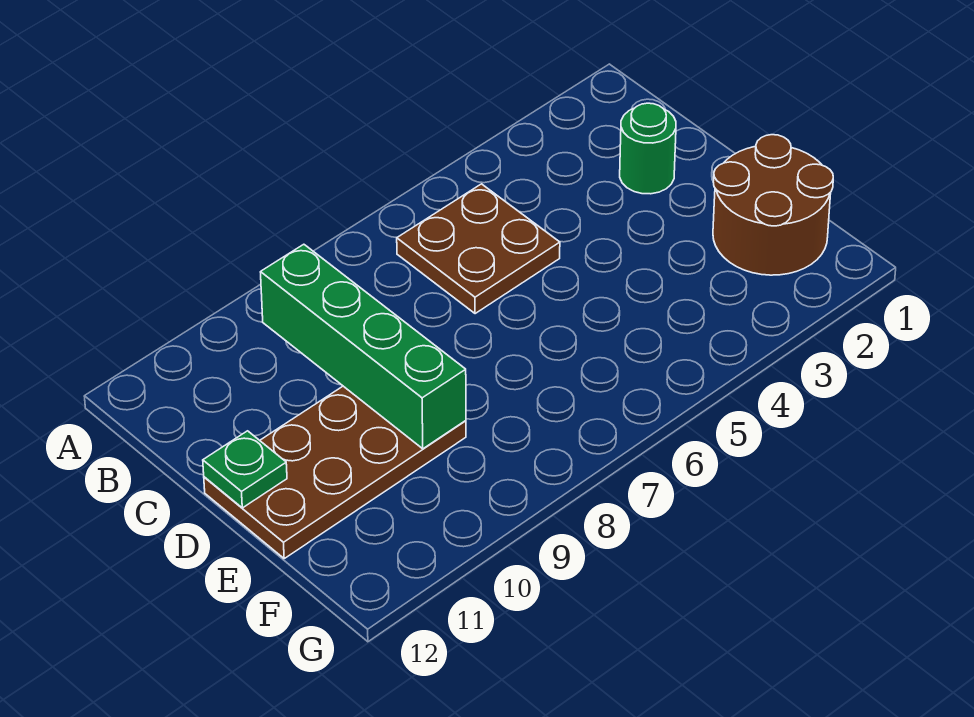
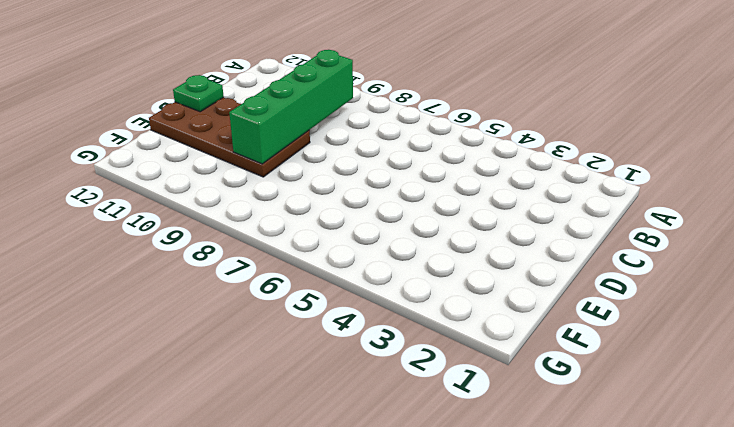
none -> brown plate B5:C6 level 1
none -> green round brick C2 level 1

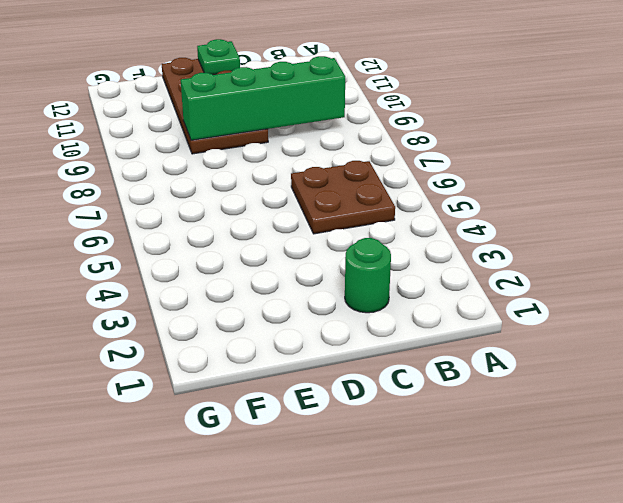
none -> brown round brick E1:F2 level 1

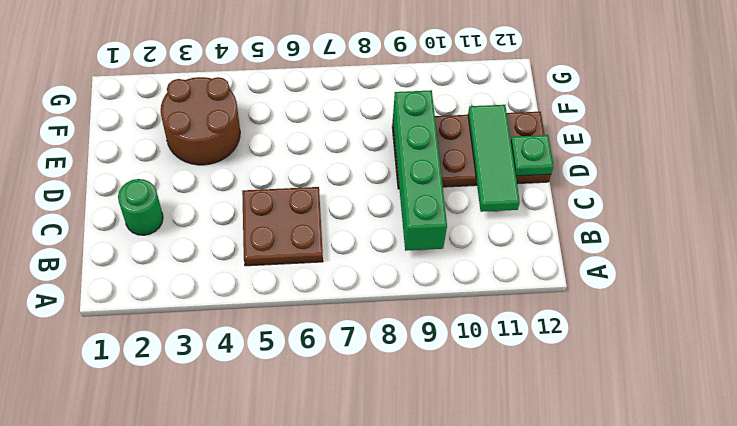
green tile C11:E11 level 2 -> none
brown round brick E3:F4 level 1 -> brown round brick E1:F2 level 1

